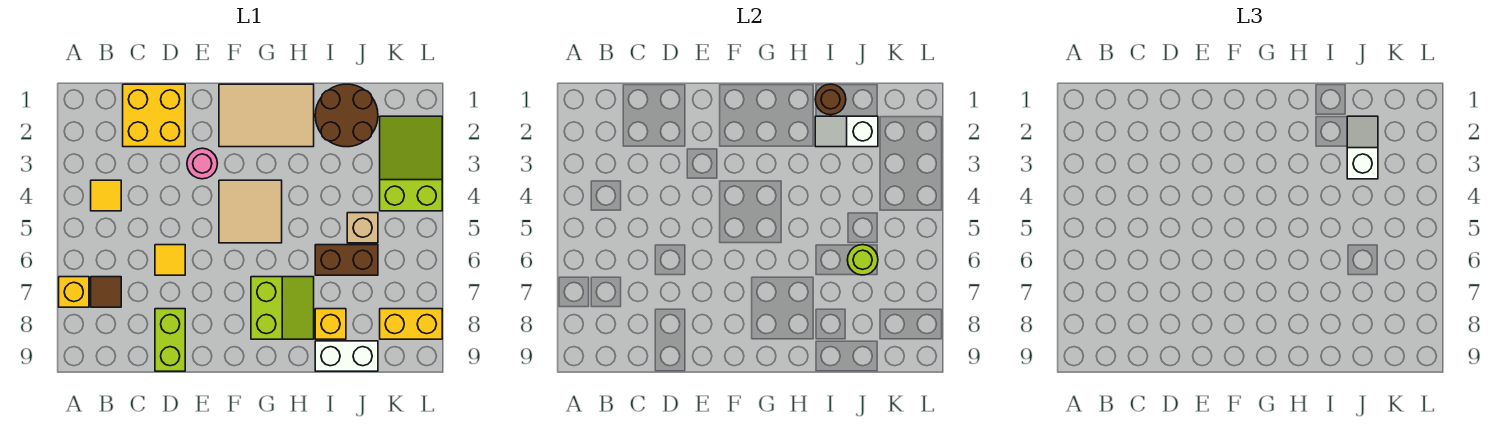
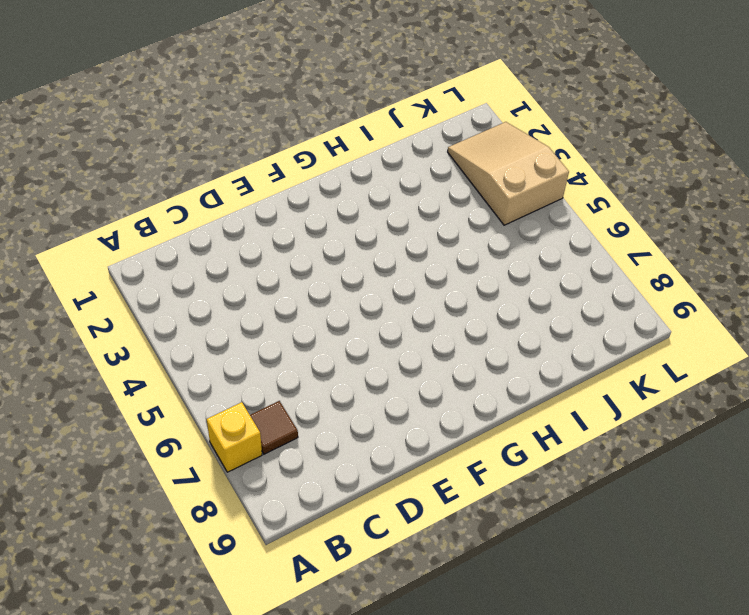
tan slope K2:L4 level 1 top 4 -> lime slope K2:L4 level 1 top 4
none -> yellow tile B4 level 1
none -> yellow brick C1:D2 level 1
none -> yellow tile D6 level 1

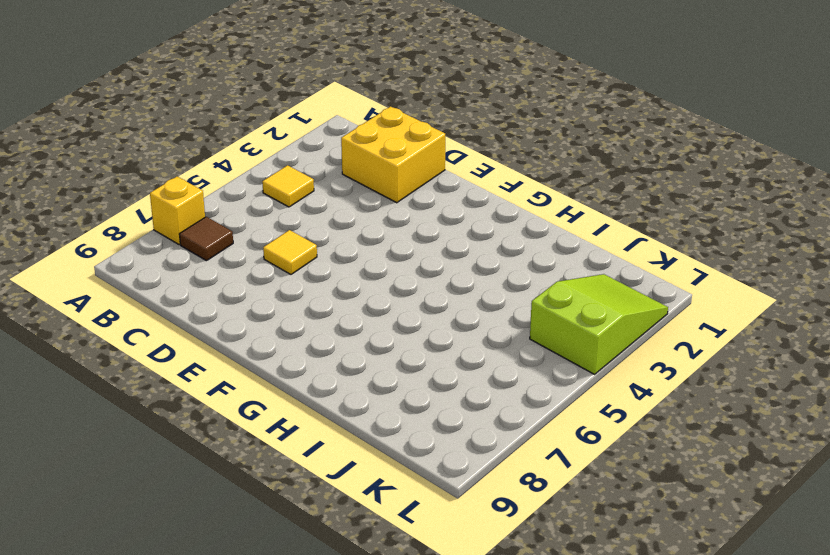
none -> lime brick D8:D9 level 1
none -> pink round brick E3 level 1
none -> tan tile F1:H2 level 1

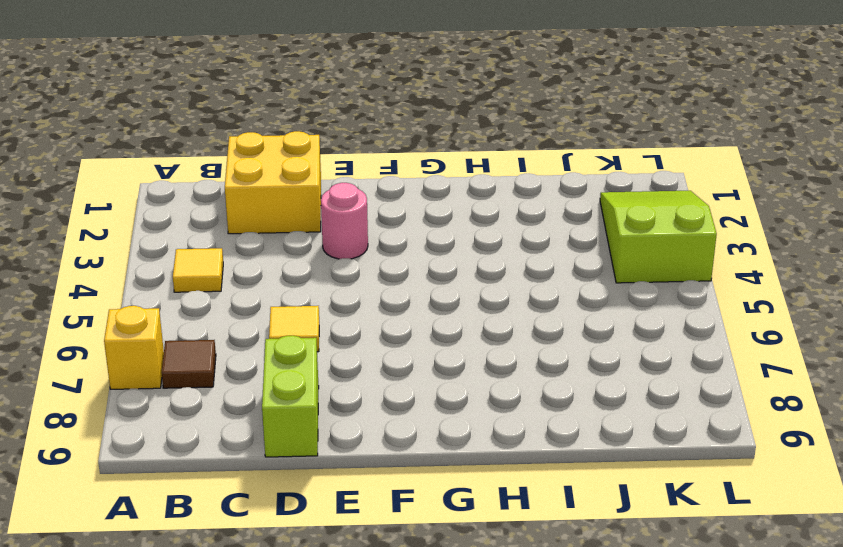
none -> tan tile F1:H2 level 1
none -> tan tile F4:G5 level 1
none -> lime slope G7:H8 level 1 top G

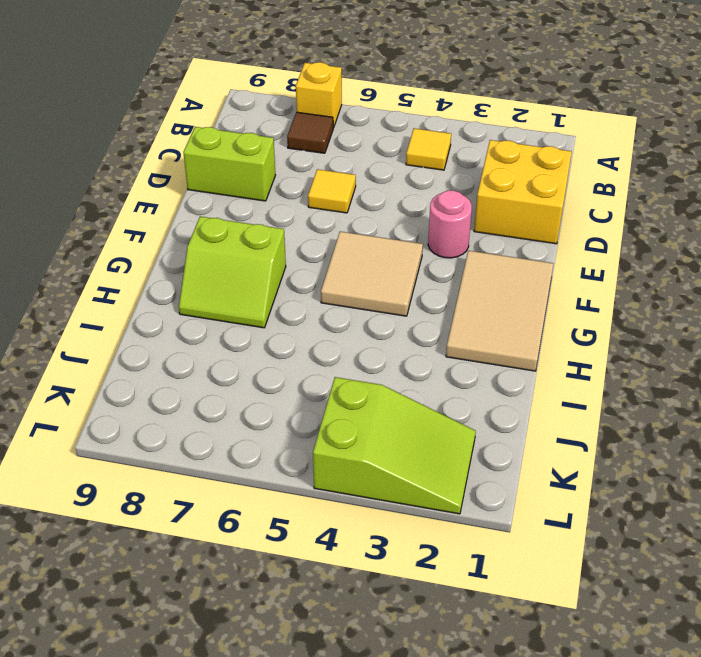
none -> brown round brick I1:J2 level 1
none -> brown brick I6:J6 level 1
none -> yellow brick I8 level 1

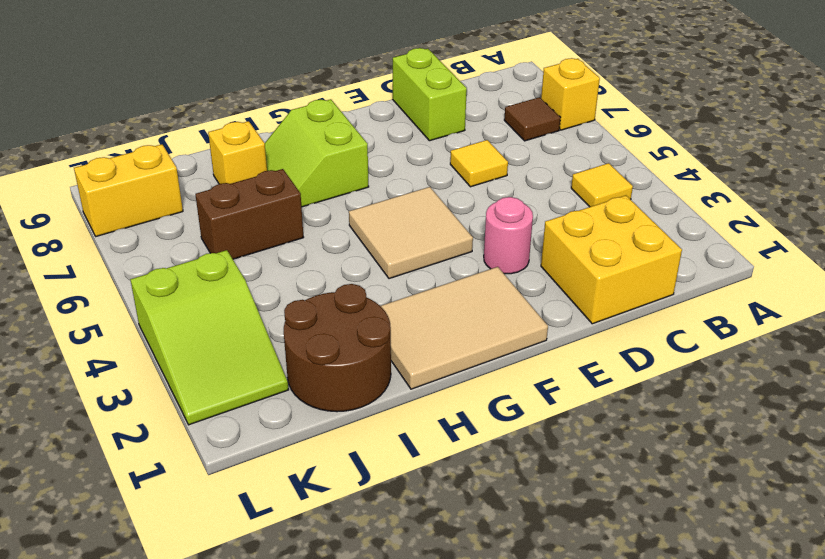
none -> white brick I9:J9 level 1
none -> tan brick J5 level 1
none -> brown round brick I1 level 2

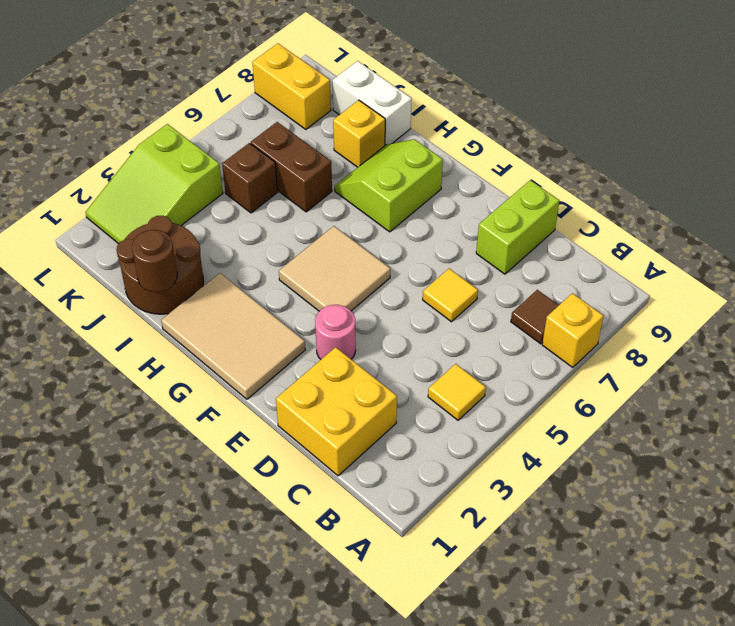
brown brick J5 level 1 -> tan brick J5 level 1
none -> white slope I2:J2 level 2 top J
none -> lime round brick J6 level 2
none -> white slope J2:J3 level 3 top 3

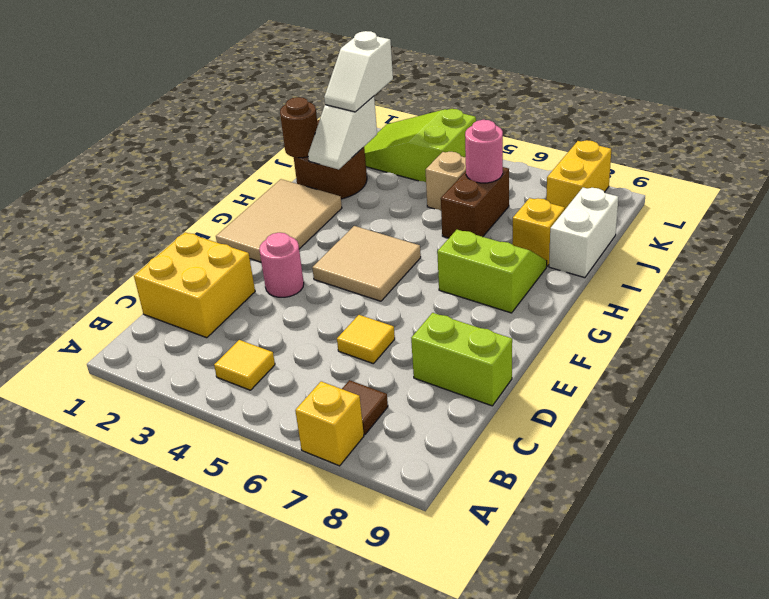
white slope J2:K2 level 3 top K -> white slope J2:J3 level 3 top 3
pink round brick J6 level 2 -> lime round brick J6 level 2

